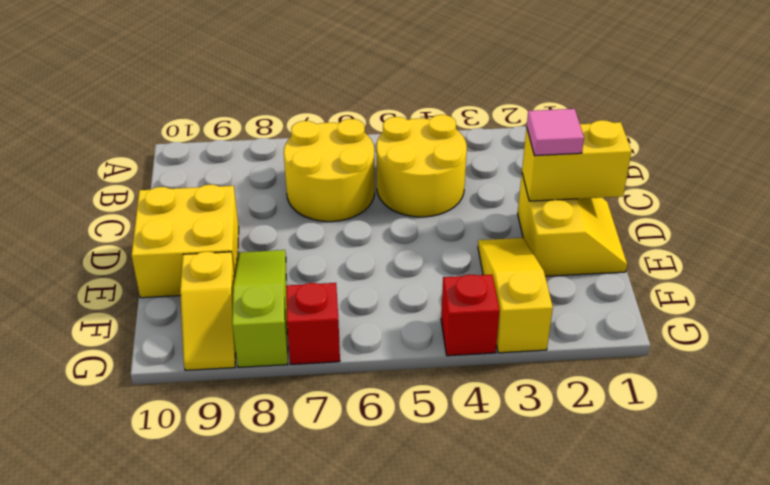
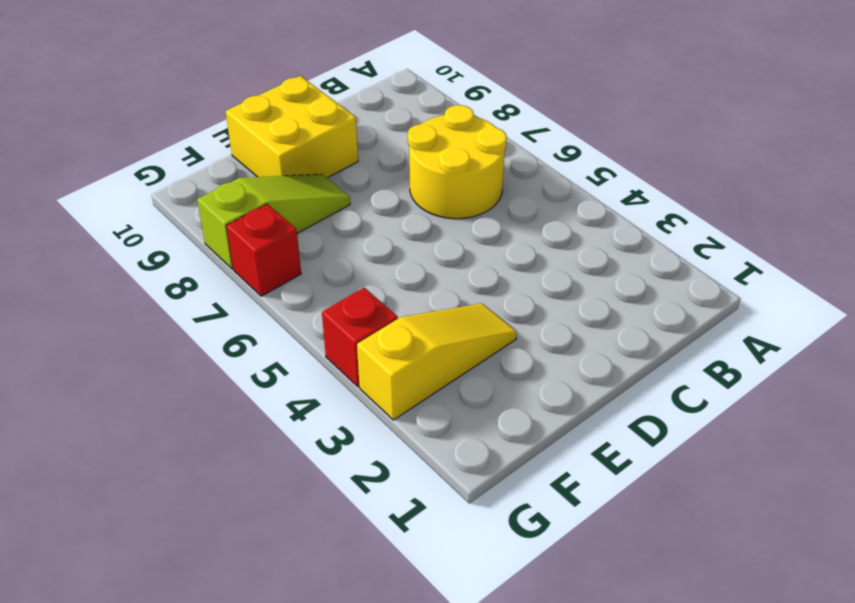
none -> yellow round brick B4:C5 level 1
none -> yellow slope D1:E2 level 1 top 2

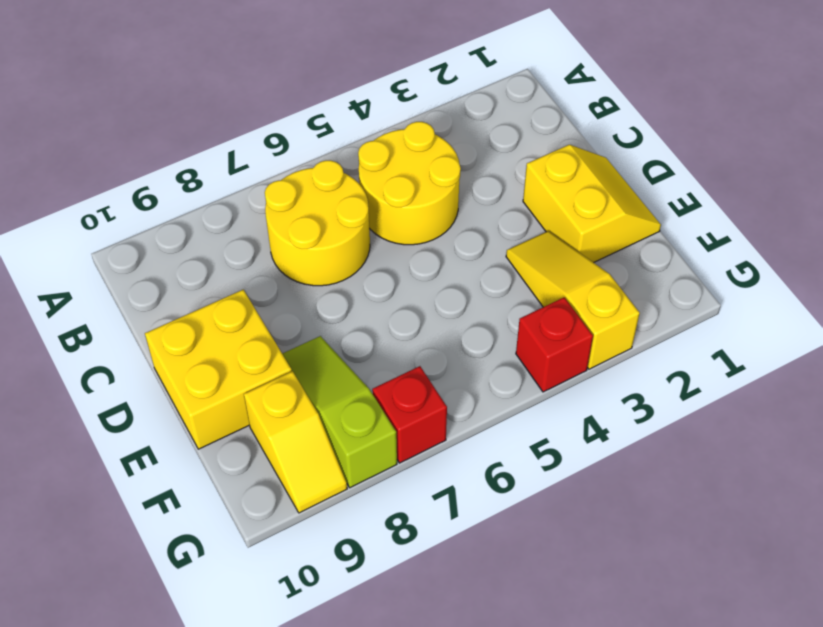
none -> yellow brick D1:D2 level 2
none -> pink tile D2 level 3

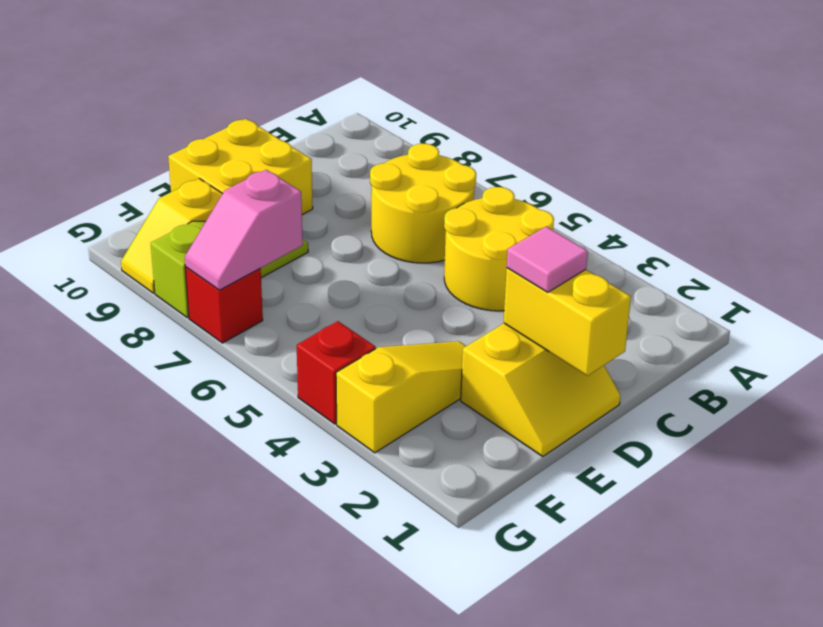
pink slope F7:G7 level 2 top F -> none

